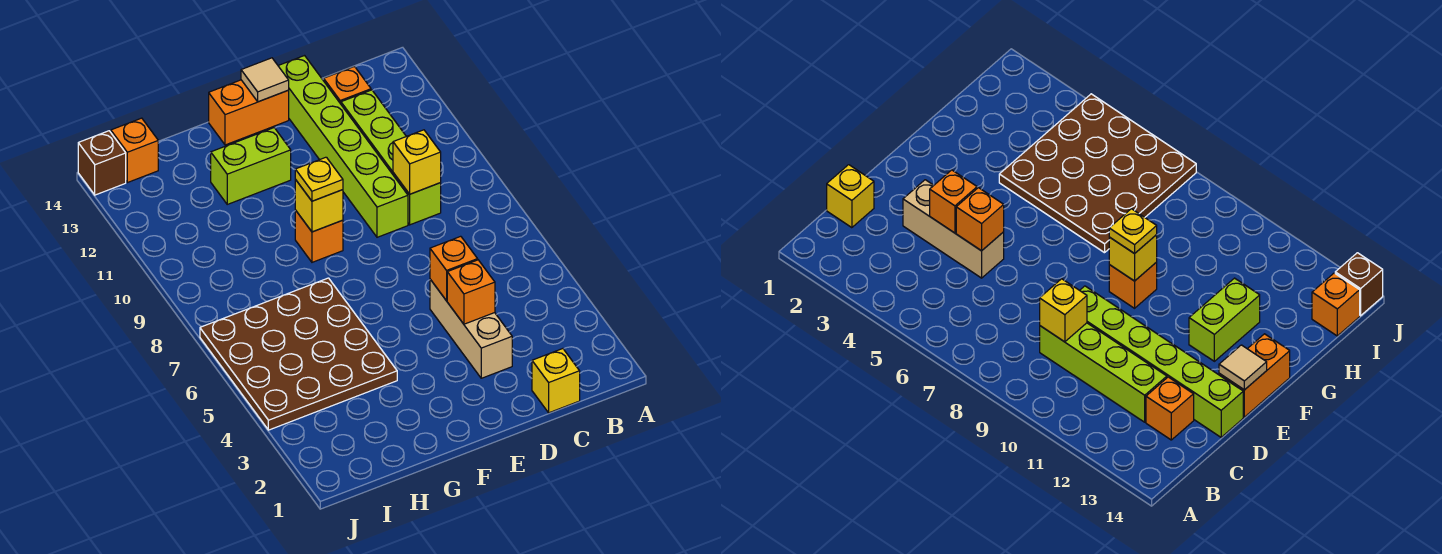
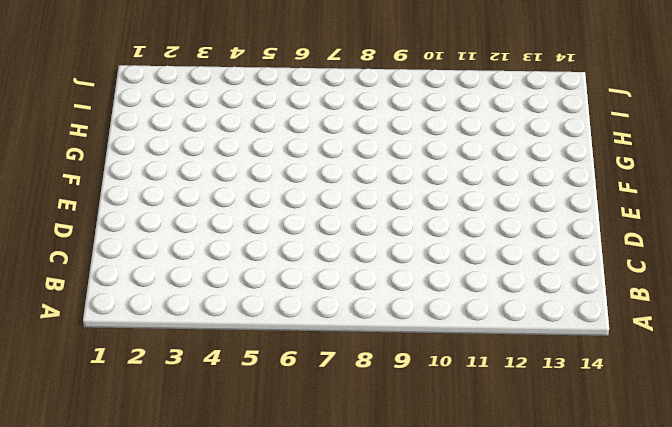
none -> yellow brick C1 level 1
none -> lime brick C9:C12 level 1
none -> orange brick C13 level 1

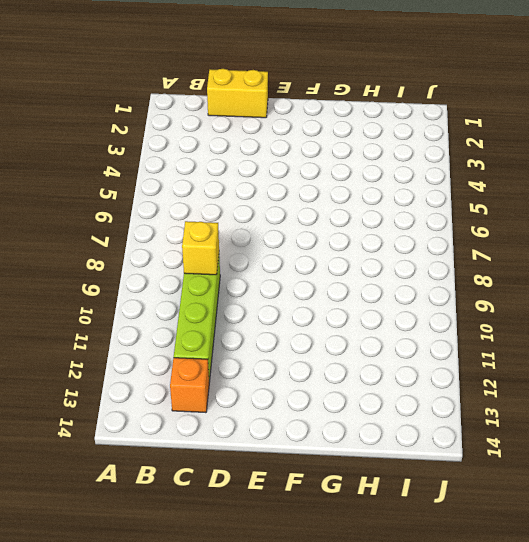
yellow brick C1:D1 level 1 -> yellow brick C1 level 1
none -> tan brick D3:D5 level 1
none -> lime brick D9:D14 level 1
none -> orange brick E14:F14 level 1

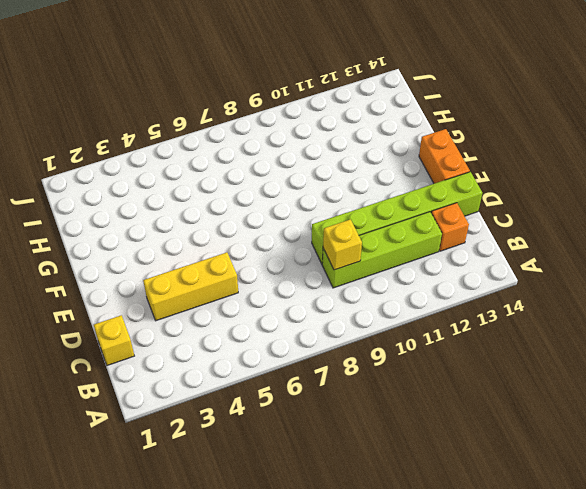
yellow brick D3:D5 level 1 -> tan brick D3:D5 level 1
none -> orange brick F9 level 1
none -> lime brick F12:G12 level 1
none -> brown plate G4:J7 level 1

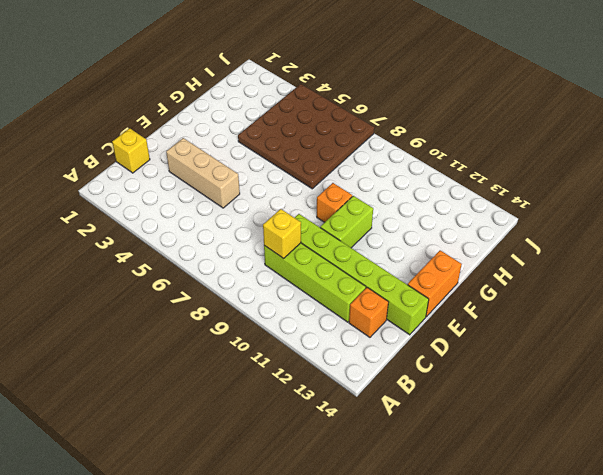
lime brick E10:F10 level 1 -> lime brick F12:G12 level 1
none -> orange brick I14 level 1
none -> brown brick J14 level 1
none -> orange brick D4 level 2

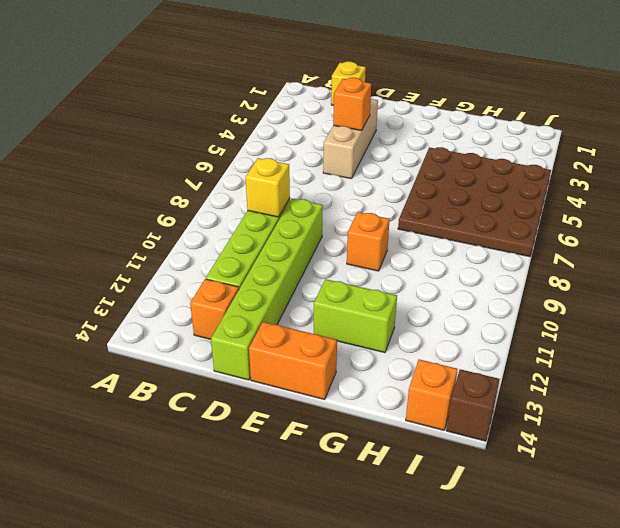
none -> orange brick D5 level 2
none -> tan tile E14 level 2
none -> yellow brick F9 level 2

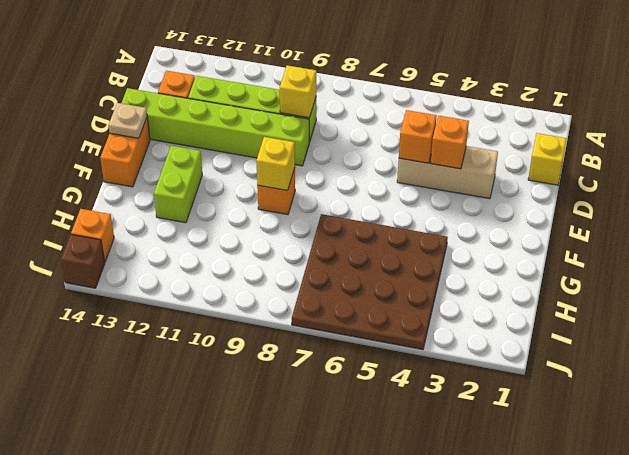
tan plate E14 level 2 -> tan tile E14 level 2
none -> yellow plate F9 level 3

